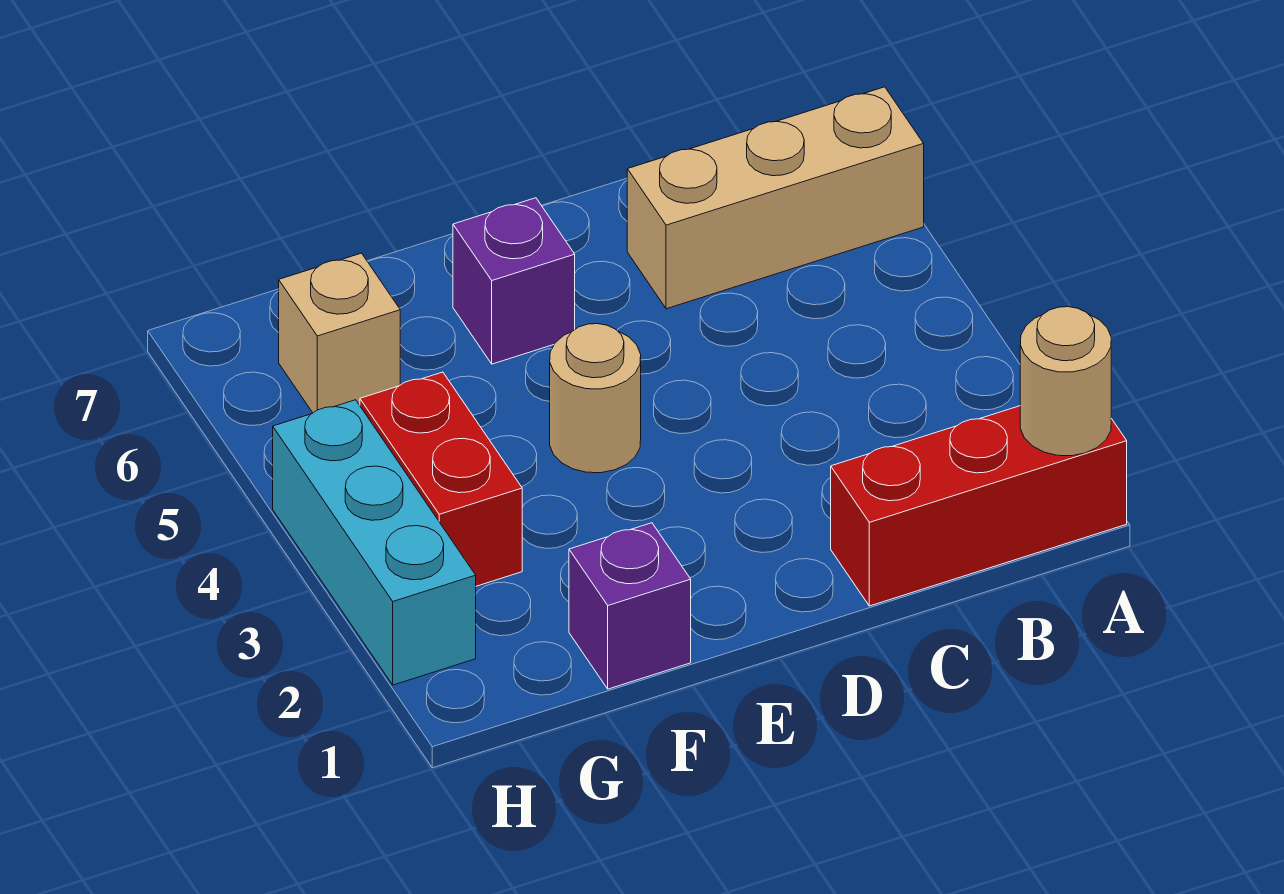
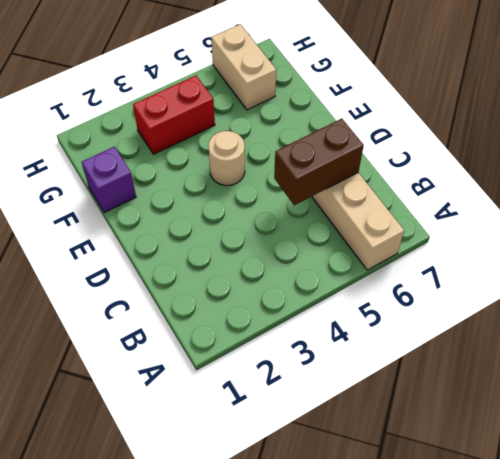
brown brick C5:C6 level 2 -> none
tan brick G6:H6 level 1 -> tan brick G6 level 1
none -> red brick A1:C1 level 1
none -> purple brick E6 level 1

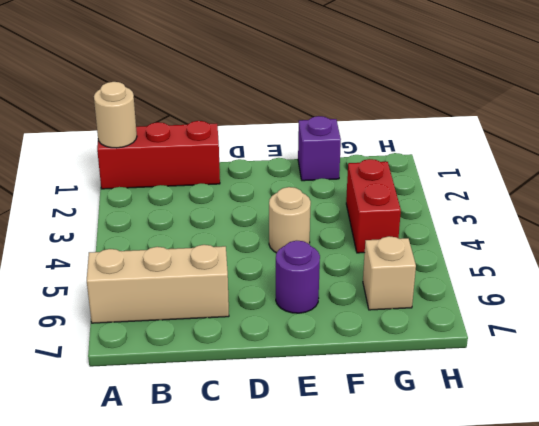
purple round brick E6 level 1 -> purple brick E6 level 1
none -> cyan brick H2:H4 level 1

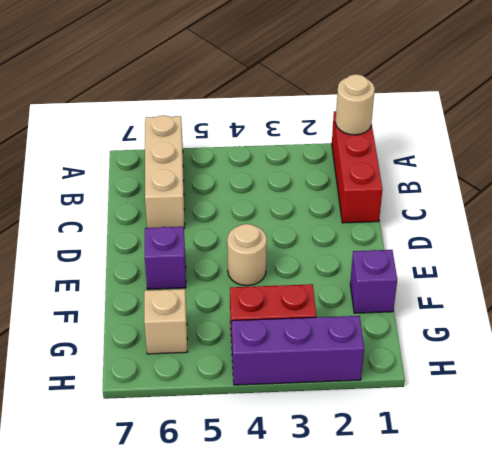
purple brick H2:H4 level 1 -> cyan brick H2:H4 level 1

